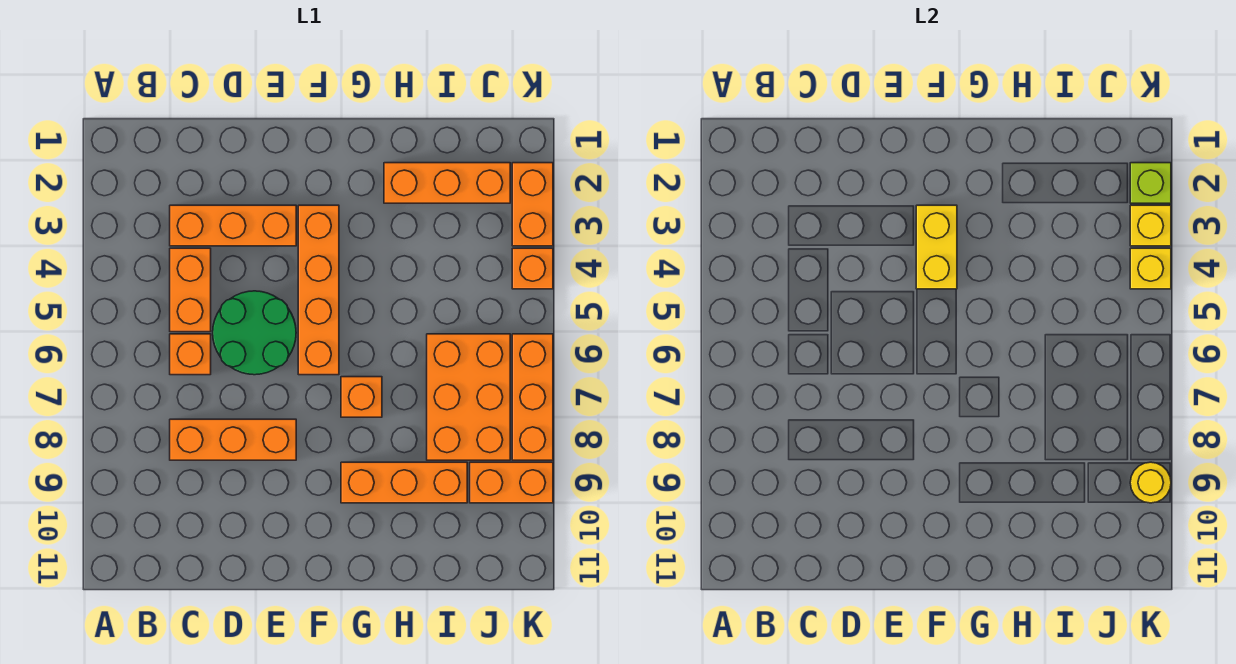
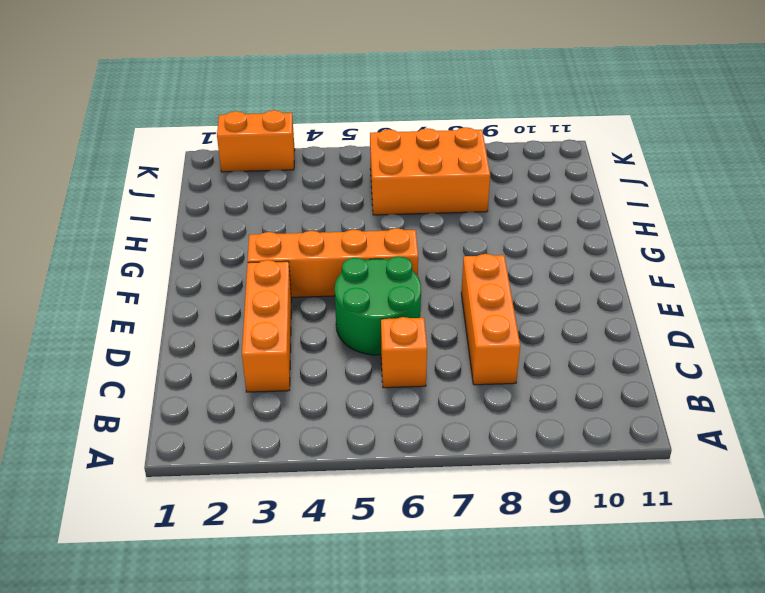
none -> orange brick C4:C5 level 1
none -> orange brick G7 level 1
none -> orange brick G9:I9 level 1

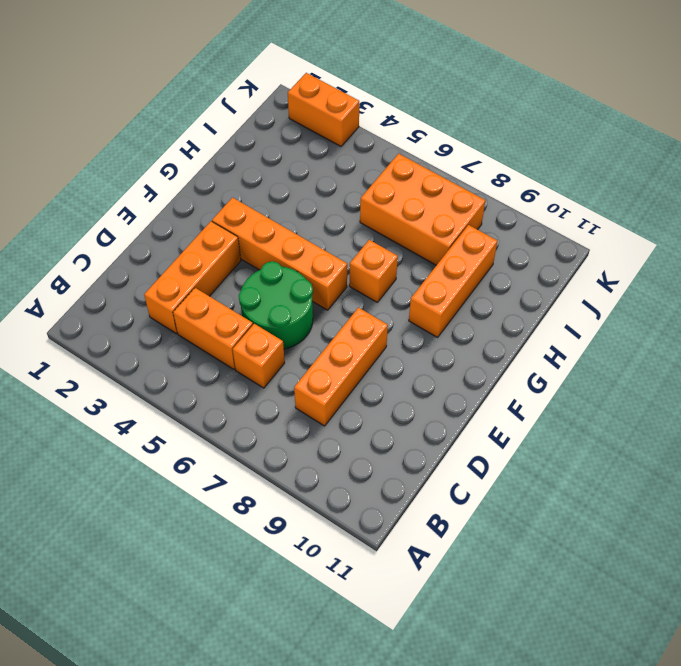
none -> orange brick H2:J2 level 1
none -> orange brick J9:K9 level 1
none -> orange brick K4 level 1

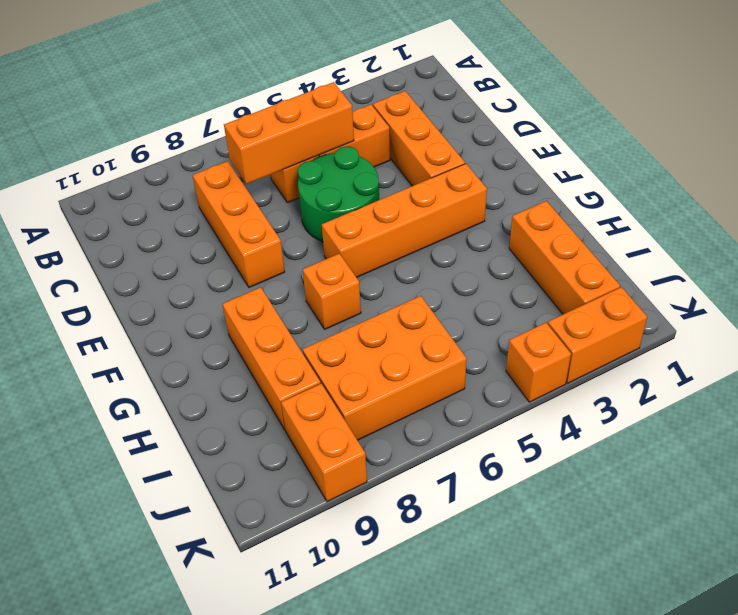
orange brick C5:C7 level 2 -> orange brick K6:K8 level 1
none -> yellow brick F3:F4 level 2
none -> lime brick K2 level 2
none -> yellow brick K3 level 2

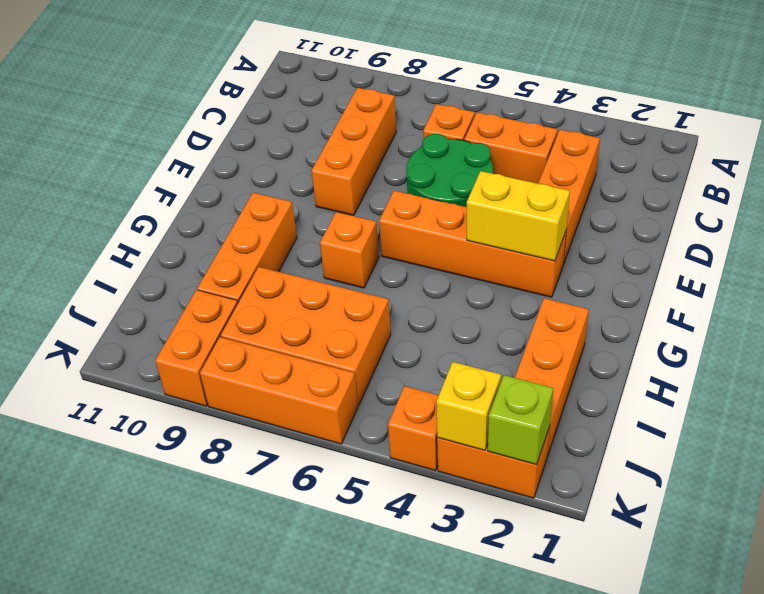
none -> yellow brick K4 level 2
none -> yellow round brick K9 level 2

